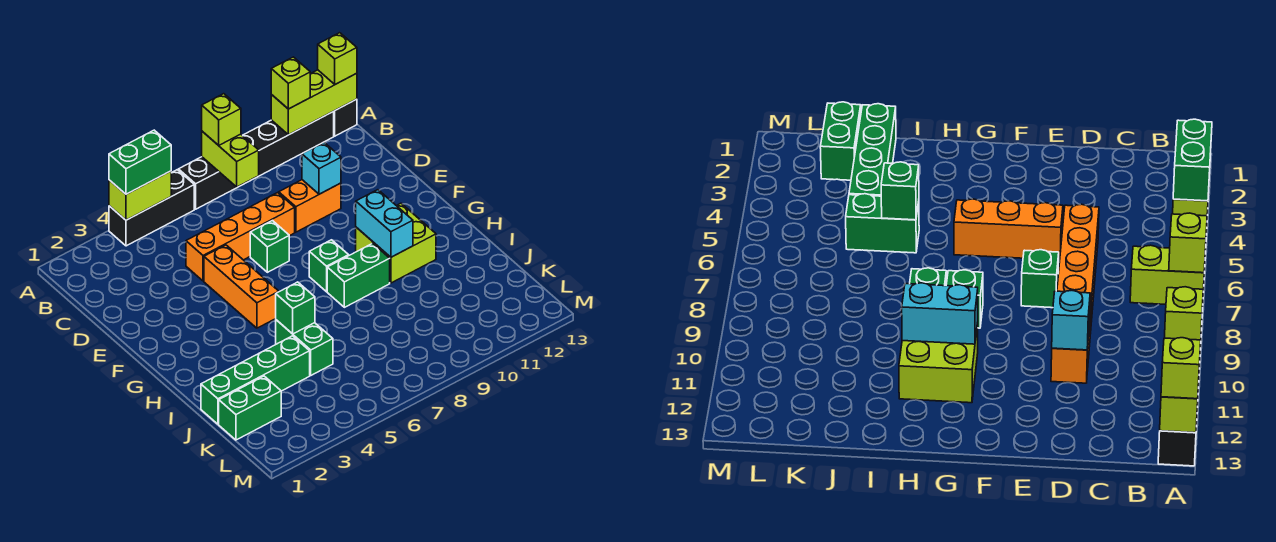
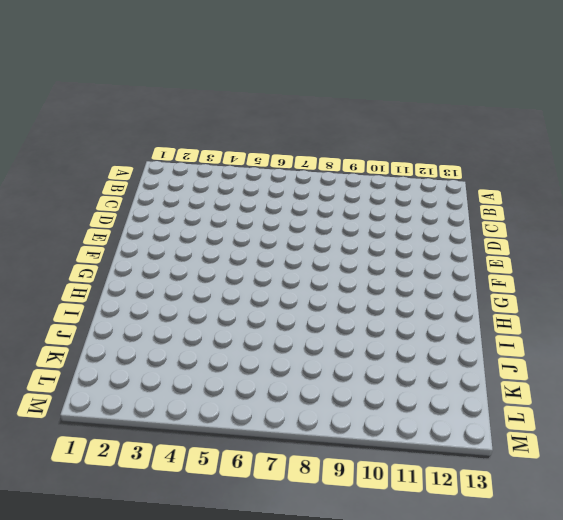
none -> black brick A4:A6 level 1
none -> black brick A7:A12 level 1
none -> black brick A13 level 1

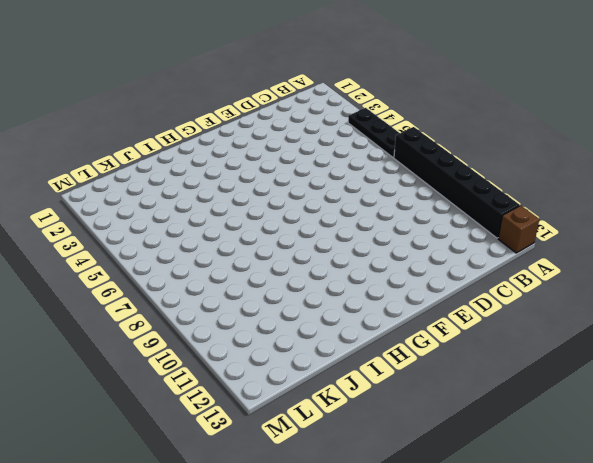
black plate A4:A6 level 1 -> black brick A4:A6 level 1
brown brick A13 level 1 -> black brick A13 level 1
none -> orange brick D5:D8 level 1
none -> orange brick D9:D10 level 1
none -> orange brick E5:G5 level 1

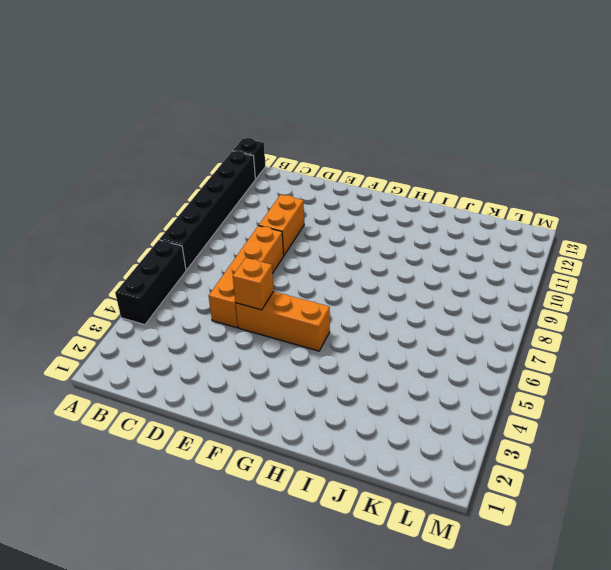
orange brick E5 level 2 -> none
none -> green brick E7 level 1
none -> green brick G8 level 1
none -> lime brick G10:H11 level 1

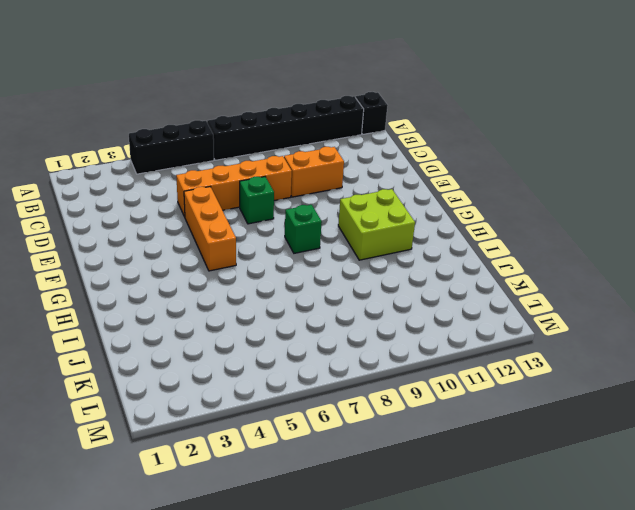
none -> green brick H8:H9 level 1
none -> green brick I5:J5 level 1
none -> green brick J1:J4 level 1

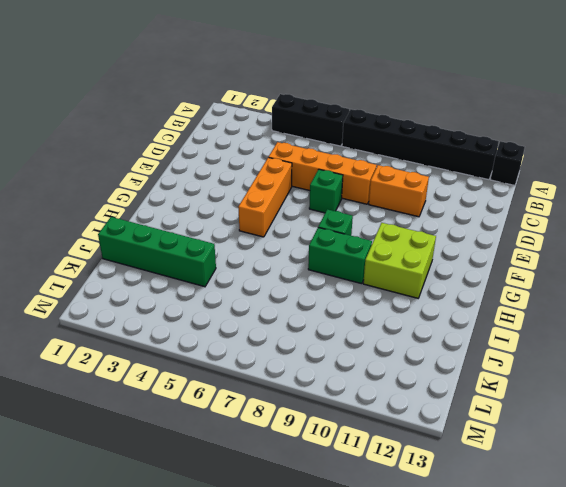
none -> green brick I5:J5 level 1
none -> green brick K1:K2 level 1
none -> lime brick A4:A5 level 2

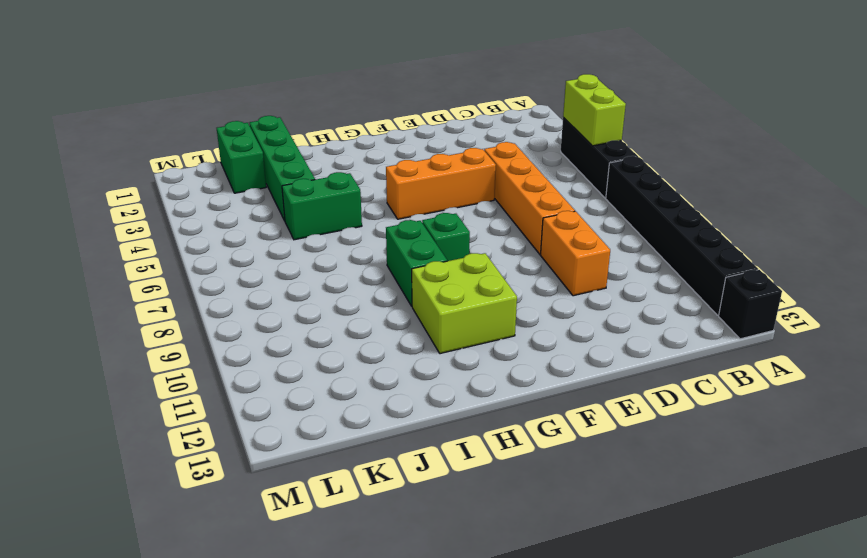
none -> green brick E7 level 1
none -> lime brick A8:B8 level 2
none -> lime brick A11:A13 level 2

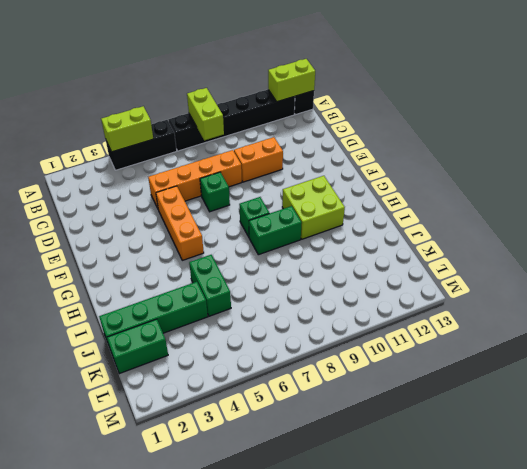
lime brick A12:A13 level 2 -> lime brick A11:A13 level 2
none -> cyan brick D10 level 2
none -> cyan brick G10:H10 level 2
none -> green brick I5 level 2

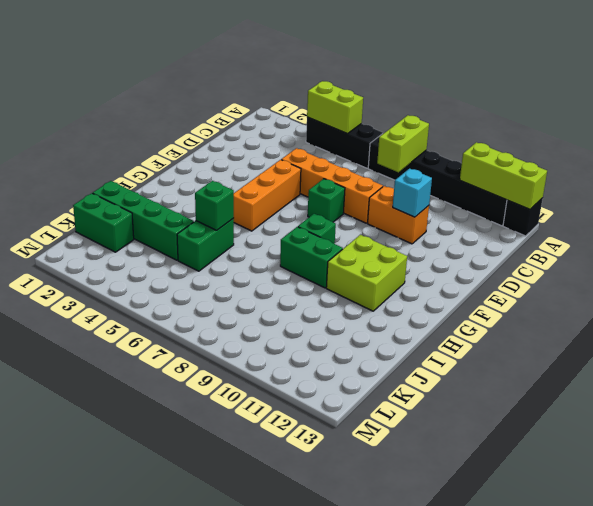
none -> cyan brick G10:H10 level 2
none -> green brick A4:A5 level 3
none -> lime brick A8 level 3

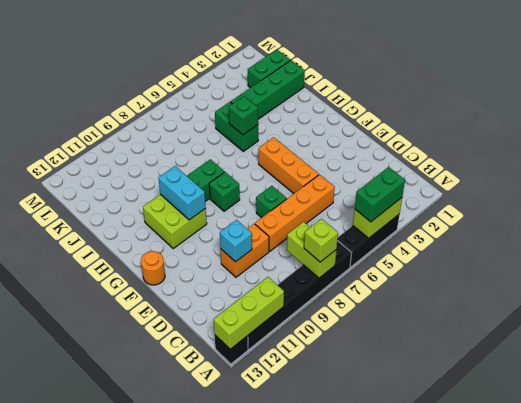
orange round brick F13 level 1 -> none
none -> lime brick A11 level 3
none -> lime brick A13 level 3

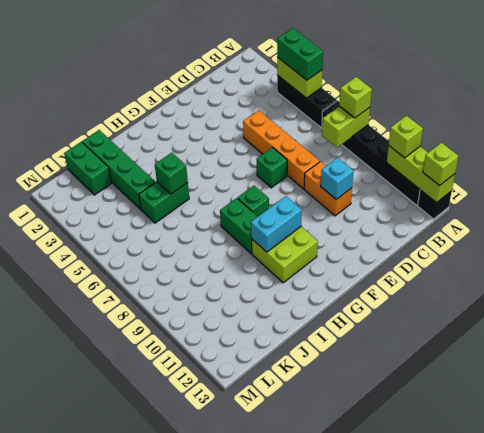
none -> orange brick E5:G5 level 1

